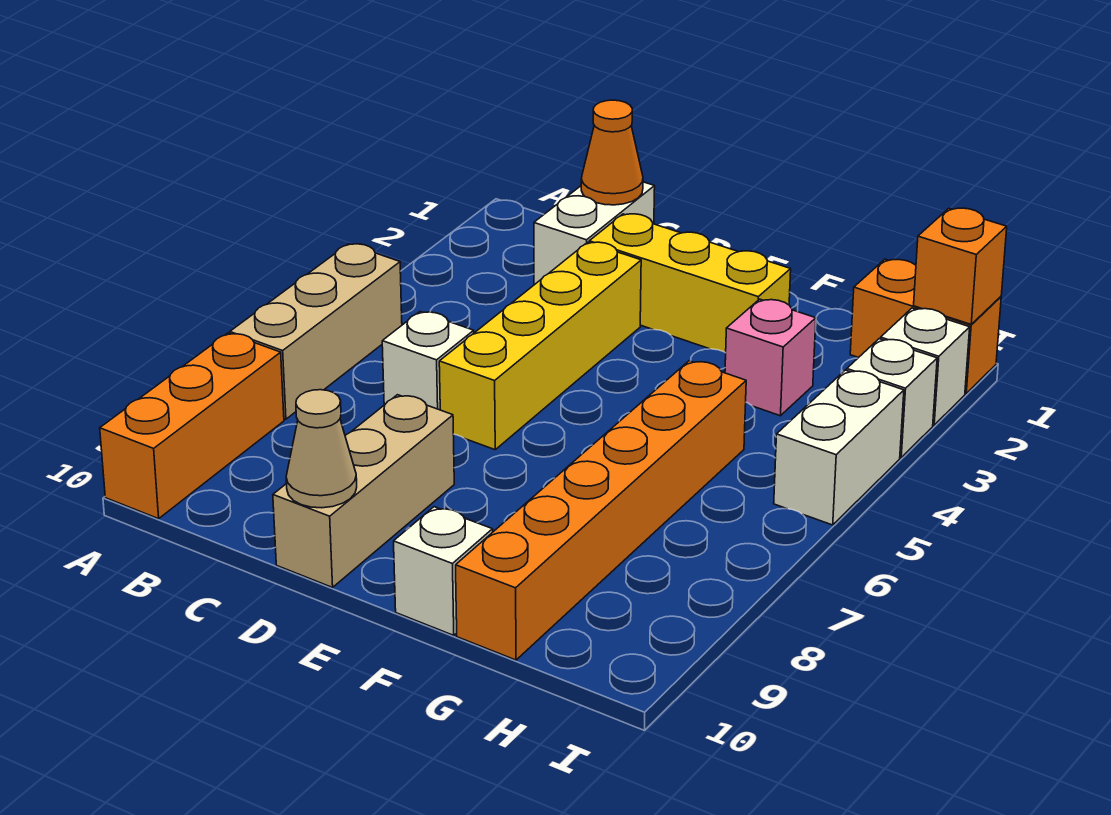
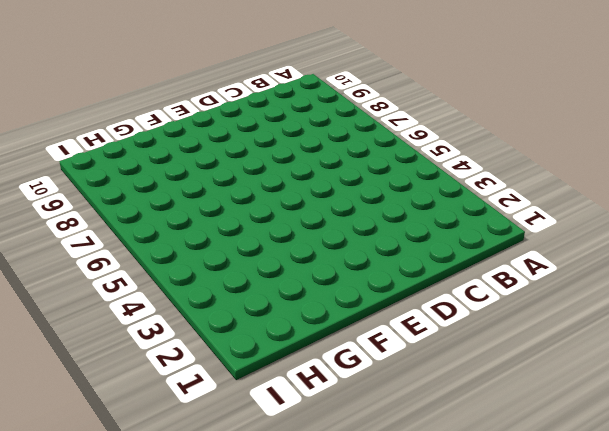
none -> tan brick A5:A7 level 1
none -> orange brick A8:A10 level 1
none -> white brick C1:C2 level 1

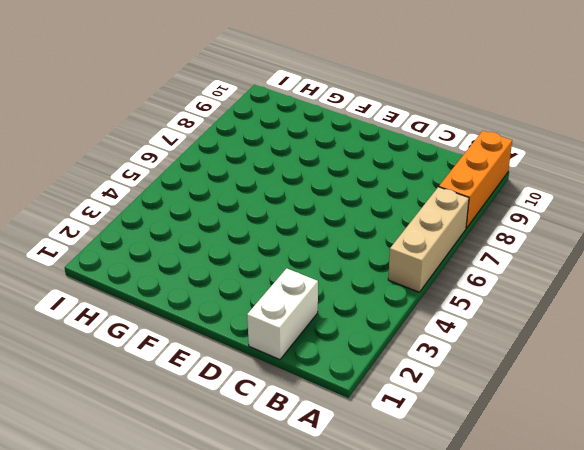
none -> white brick C6 level 1
none -> yellow brick D2:F2 level 1
none -> yellow brick D3:D6 level 1

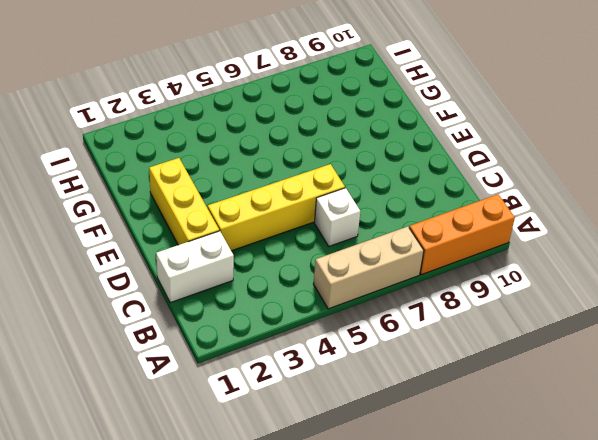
none -> tan brick D8:D10 level 1
none -> white brick F10 level 1
none -> pink brick G3 level 1

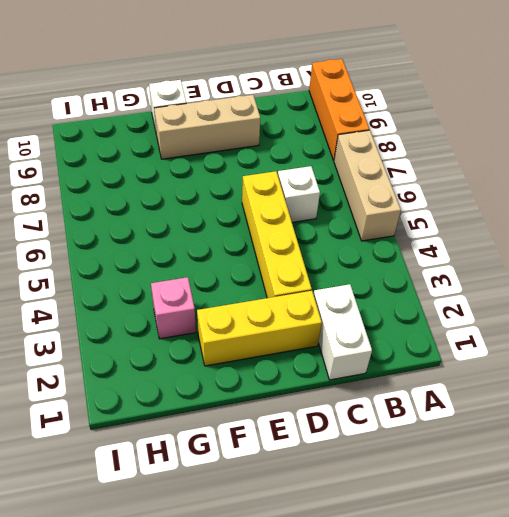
tan brick D9:F9 level 1 -> tan brick D8:D10 level 1
none -> orange brick G5:G10 level 1
none -> orange brick H1:I1 level 1
none -> white brick I2 level 1

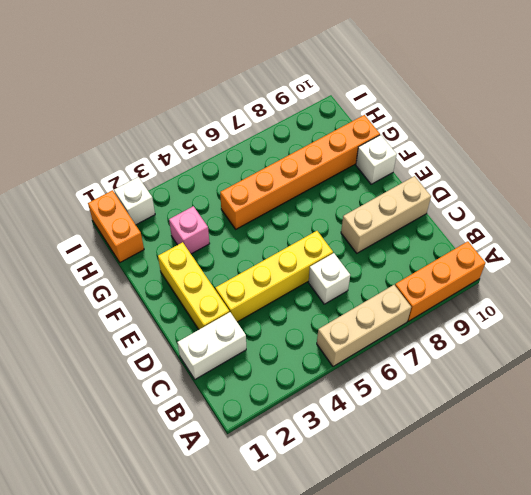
none -> white brick I3 level 1
none -> white brick I4:I5 level 1
none -> orange cone C1 level 2

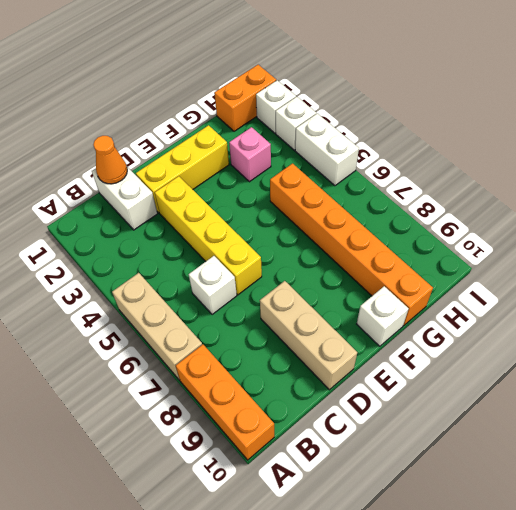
none -> tan cone D10 level 2
none -> orange brick I1 level 2

